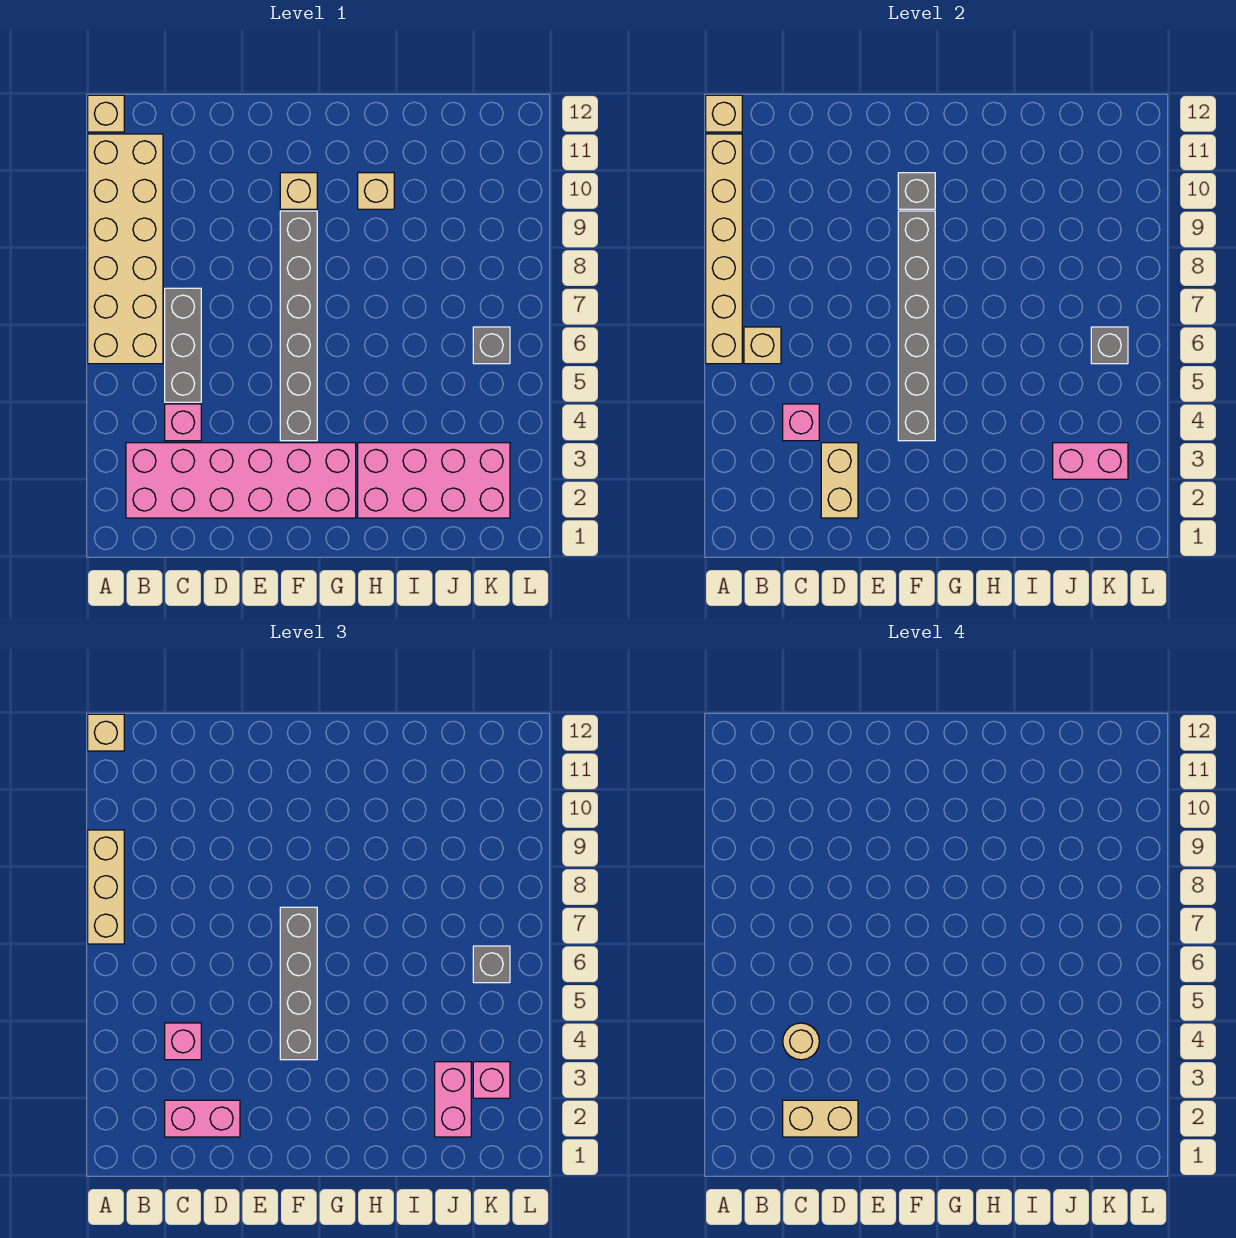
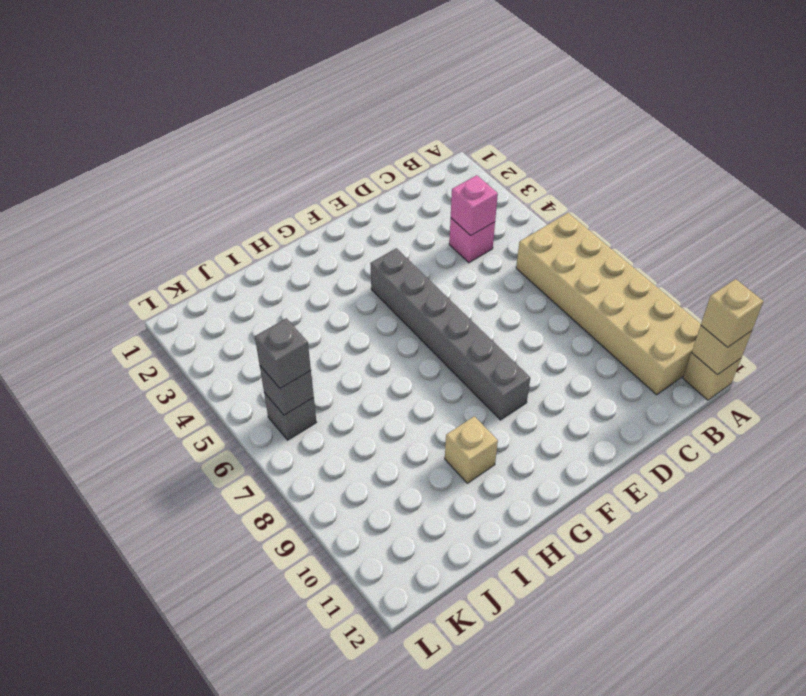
none -> pink brick B2:G3 level 1
none -> grey brick C5:C7 level 1
none -> tan brick F10 level 1

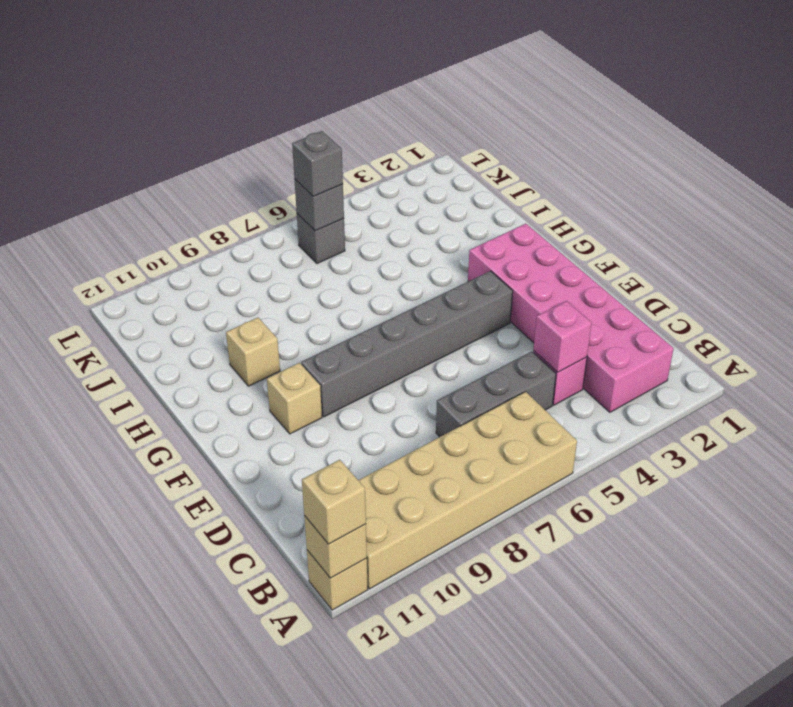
none -> pink brick H2:K3 level 1
none -> tan brick A6:A11 level 2
none -> tan brick B6 level 2

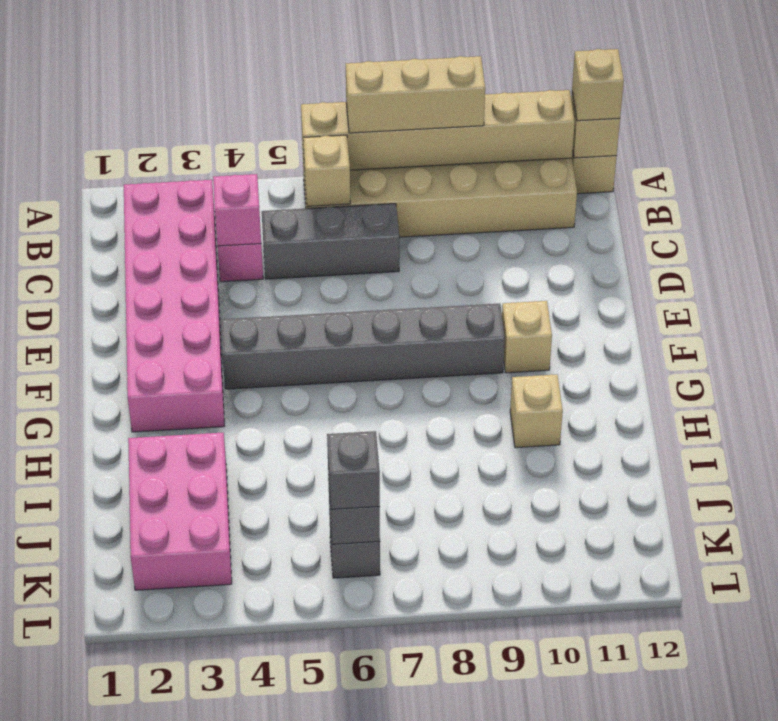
pink brick I2:K3 level 1 -> pink brick H2:K3 level 1
none -> tan brick D2:D3 level 2
none -> grey brick F4:F9 level 2
none -> grey brick F10 level 2

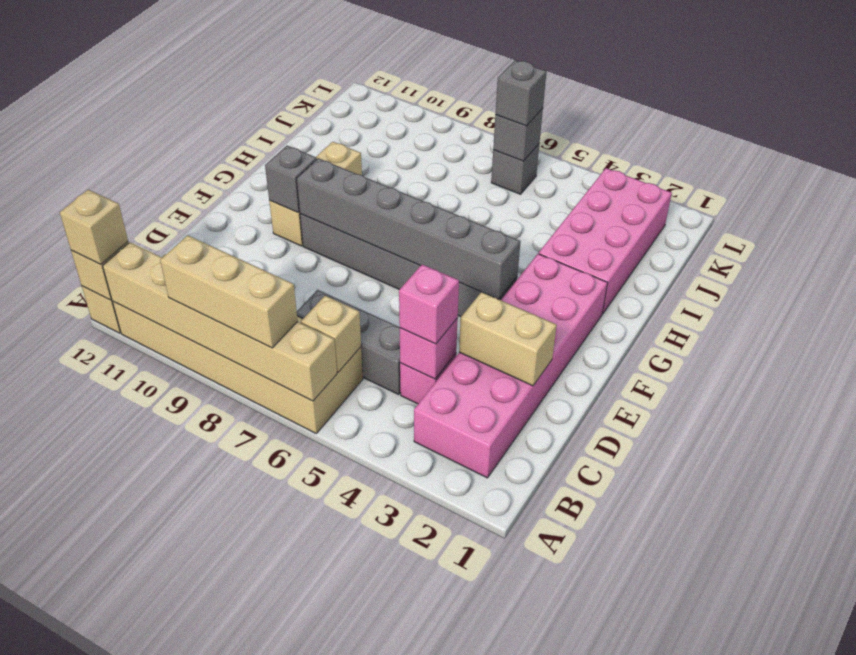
none -> pink brick J3:K3 level 2
none -> pink brick C2:D2 level 3
none -> grey brick F4:F7 level 3

